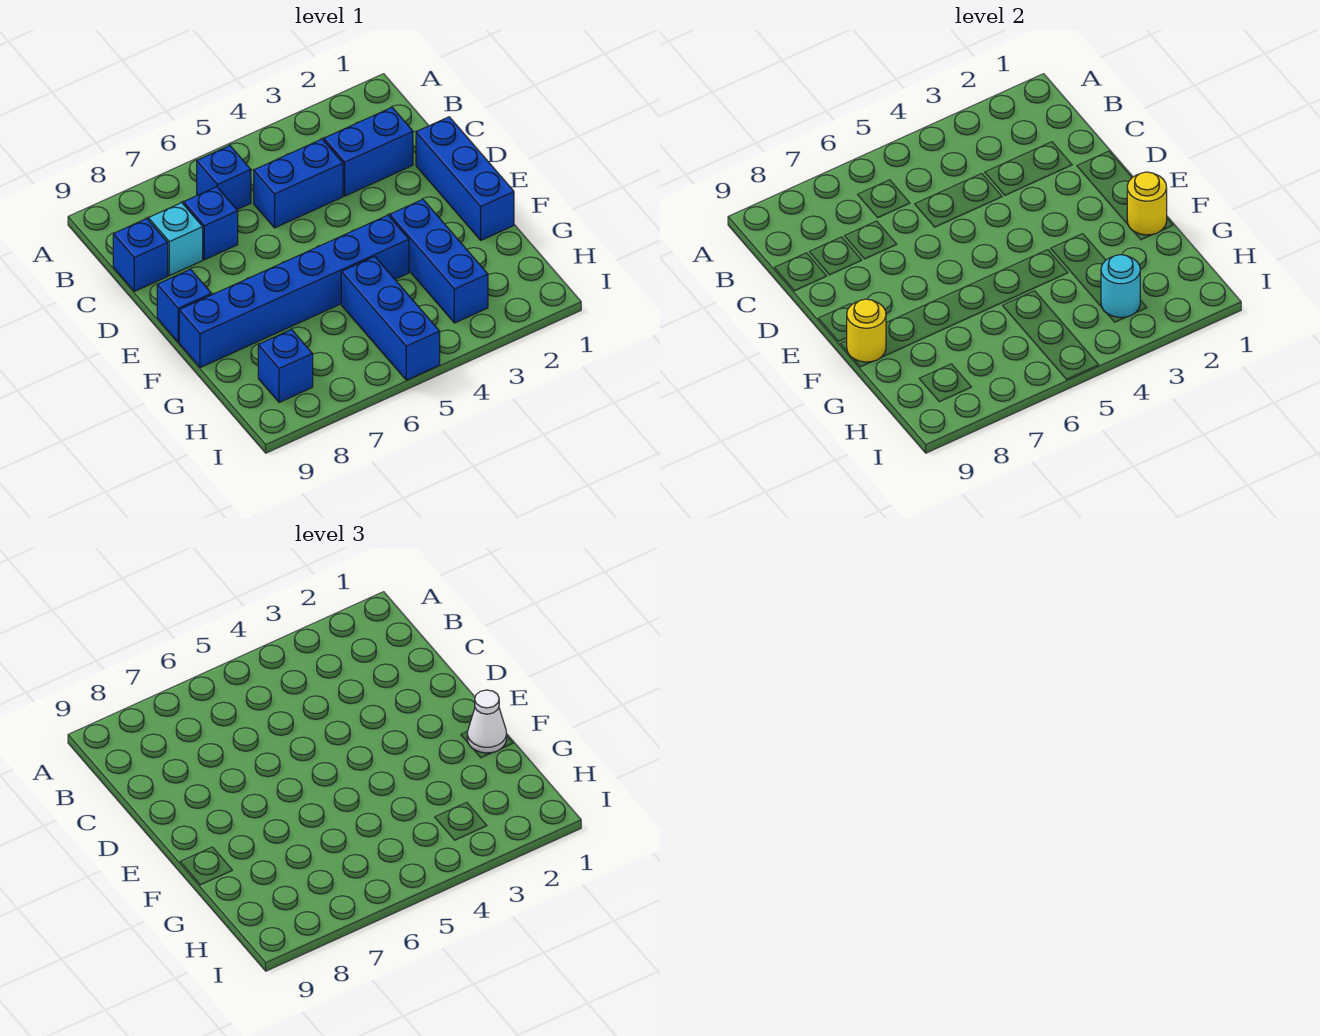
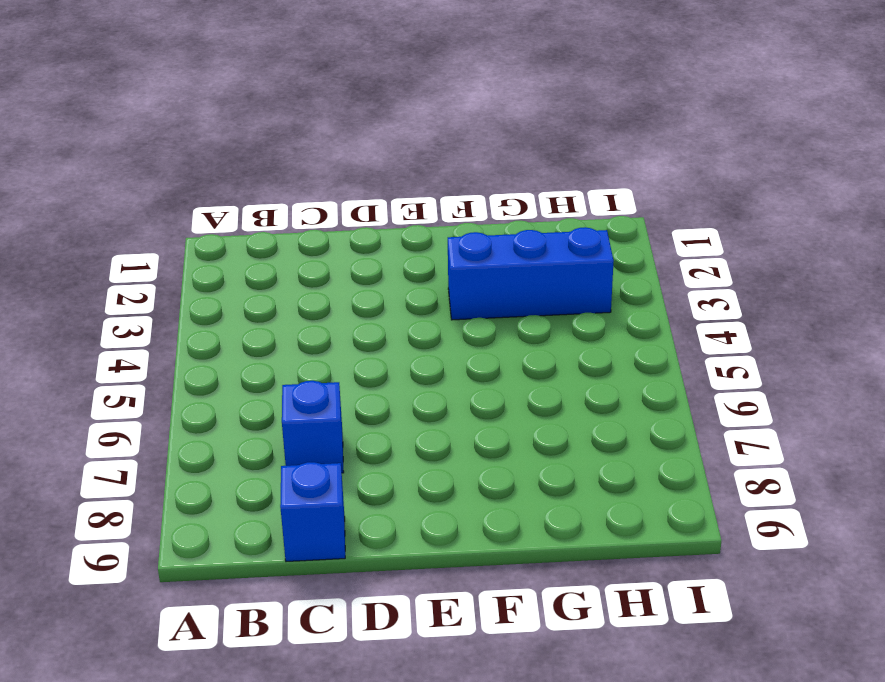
none -> blue brick B6 level 1
none -> blue brick C2:C3 level 1
none -> blue brick C4:C5 level 1

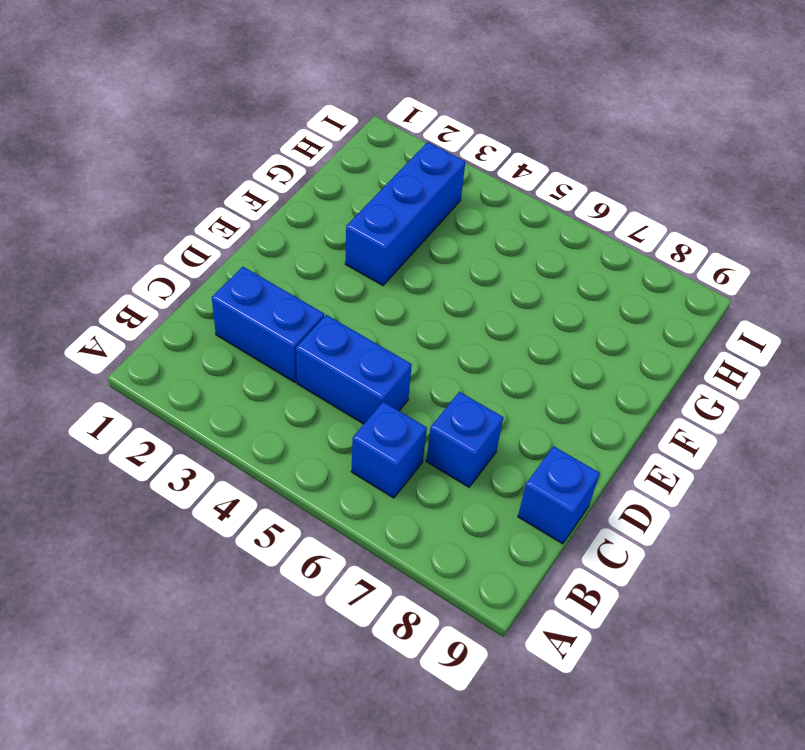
none -> cyan brick C8 level 1
none -> blue brick D1:F1 level 1
none -> blue brick E9 level 1

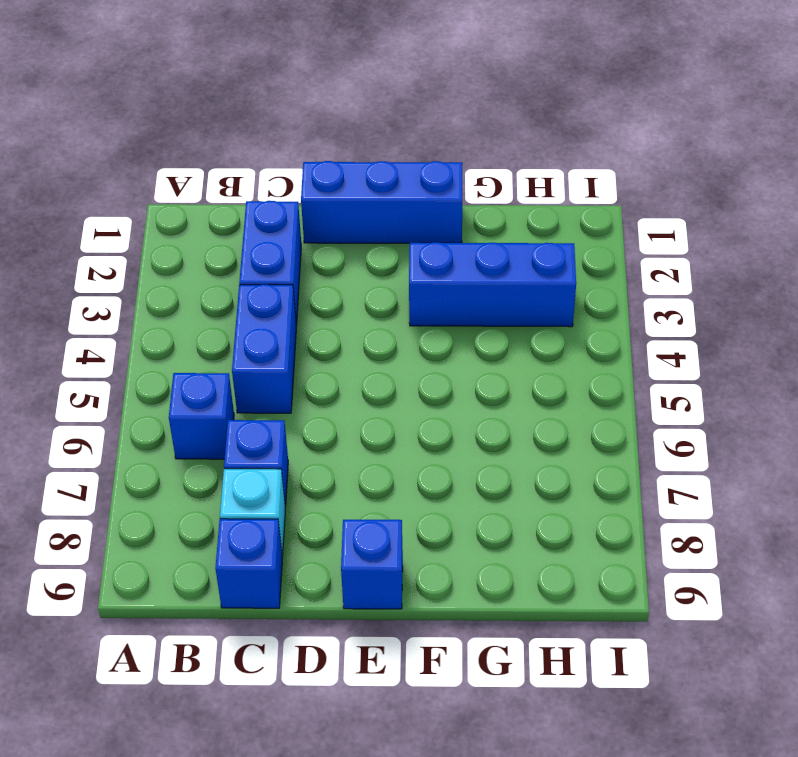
none -> blue brick F4:F9 level 1
none -> blue brick G5:I5 level 1
none -> blue brick H8 level 1

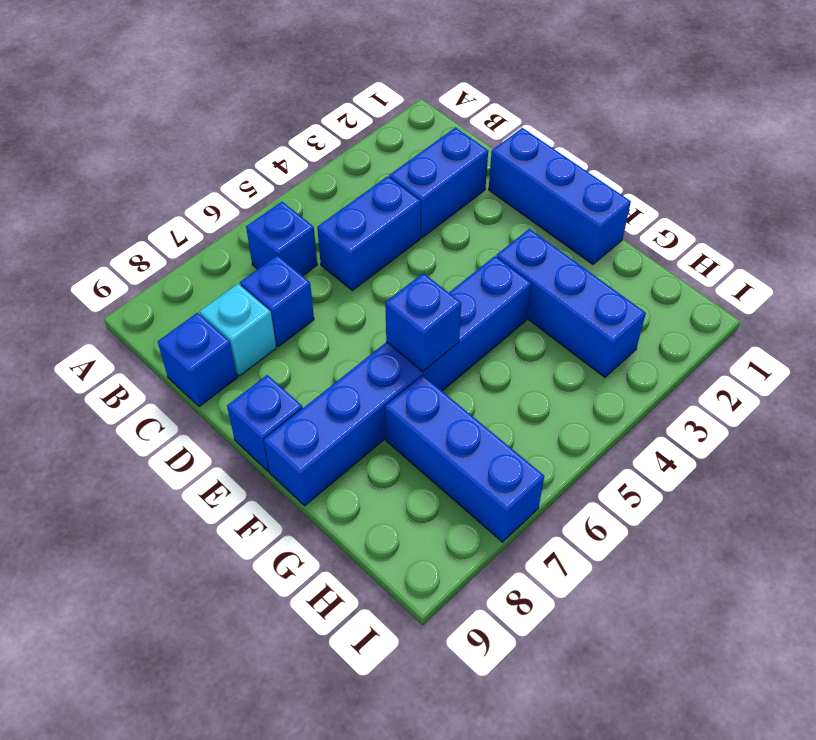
blue brick F6 level 2 -> blue brick H8 level 1
blue brick G7:I7 level 1 -> blue brick G5:I5 level 1
none -> yellow round brick F1 level 2
none -> yellow round brick F9 level 2
none -> cyan round brick H3 level 2

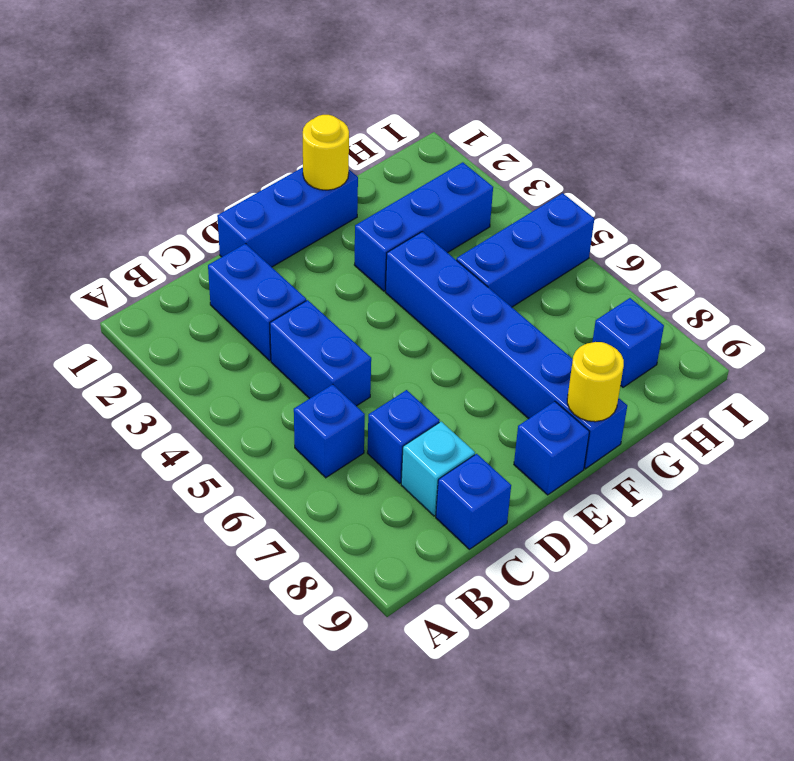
none -> cyan round brick H3 level 2
none -> white cone F1 level 3

